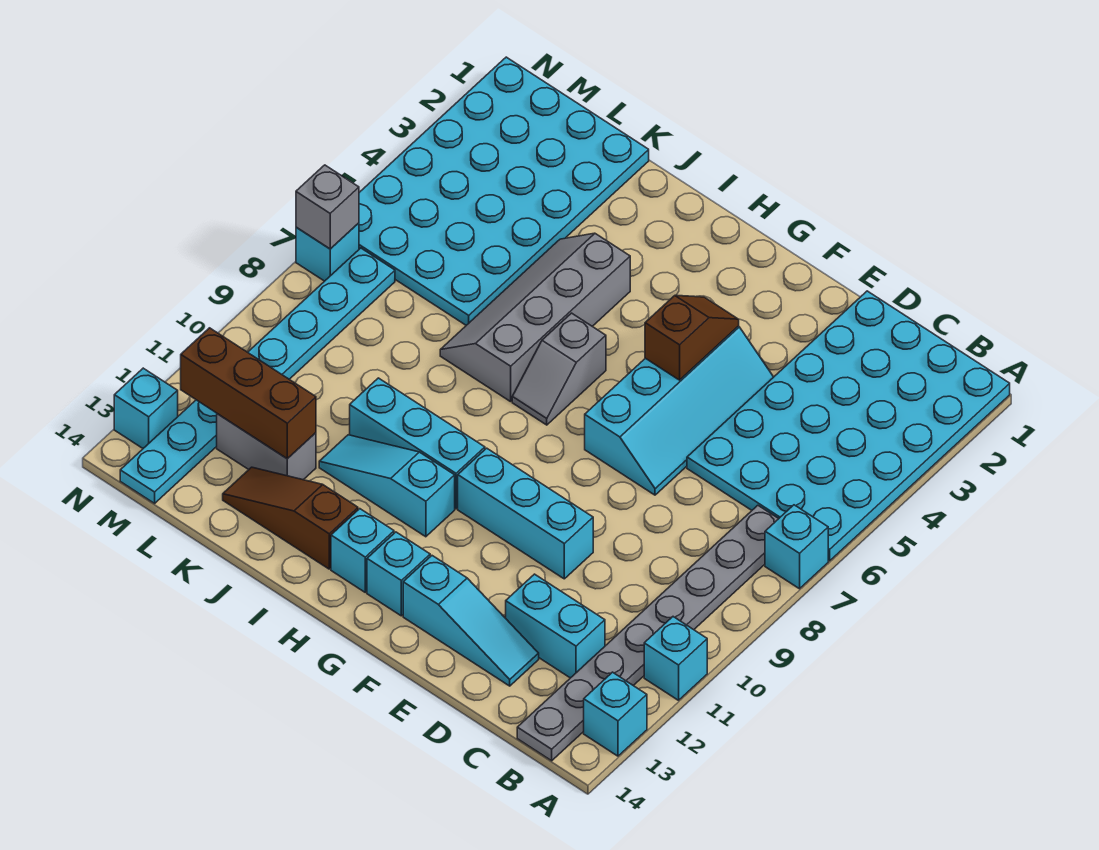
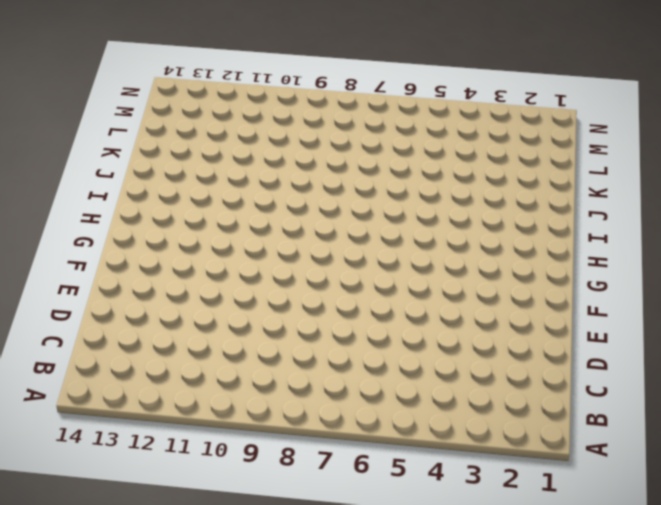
none -> cyan plate A1:D6 level 1
none -> cyan brick A7 level 1
none -> cyan brick A11 level 1

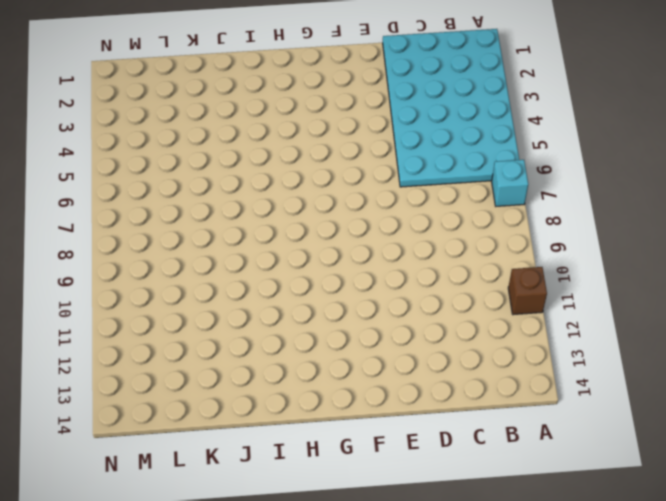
brown brick A11 level 1 -> cyan brick A11 level 1
none -> cyan brick A13 level 1
none -> grey plate B7:B14 level 1
none -> cyan brick C12:D12 level 1

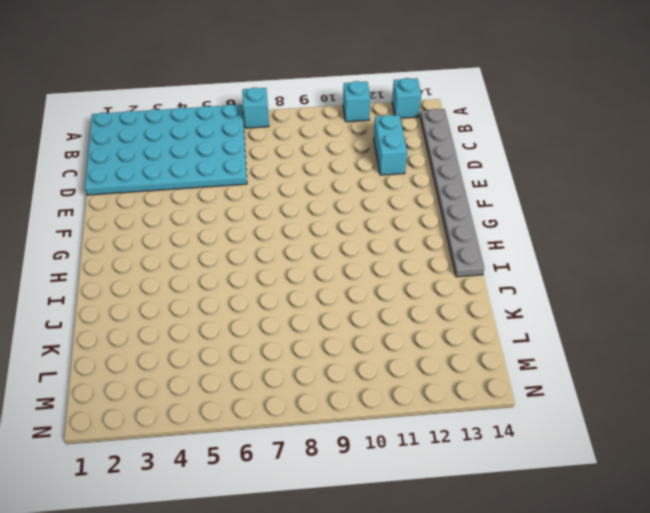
grey plate B14:I14 level 1 -> grey plate B7:B14 level 1
none -> cyan slope D13:F13 level 1 top F
none -> cyan slope E4:F7 level 1 top F
none -> cyan brick E10:G10 level 1

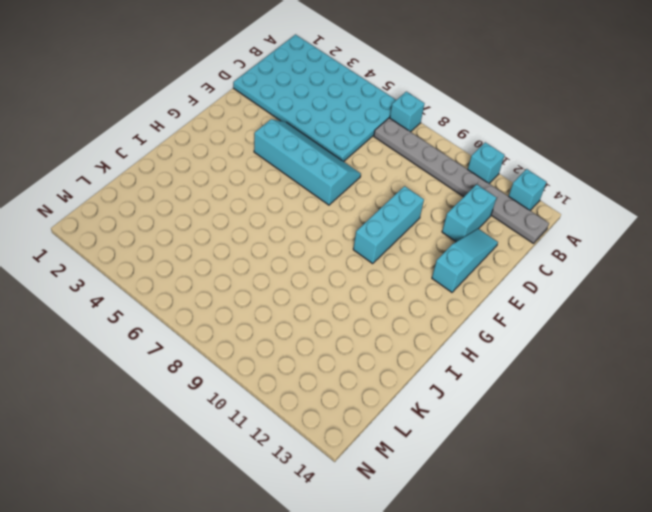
none -> cyan brick G13 level 1
none -> grey slope H6:H7 level 1 top 6
none -> cyan brick H10:J10 level 1

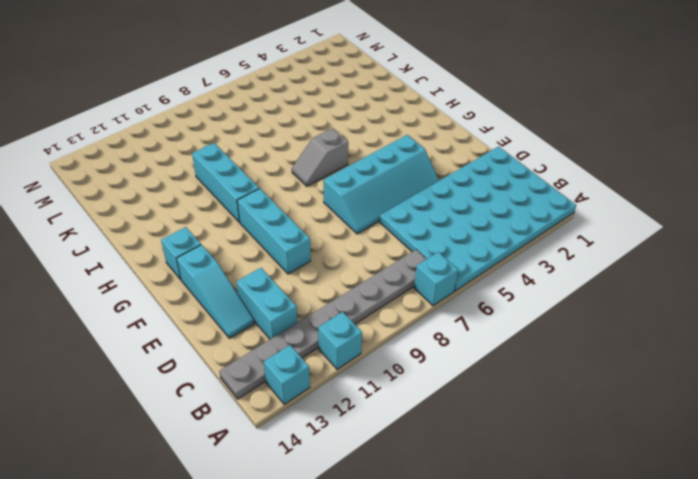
none -> cyan slope H11:J11 level 1 top H
none -> cyan brick H13 level 1
none -> grey slope I4:J7 level 1 top I

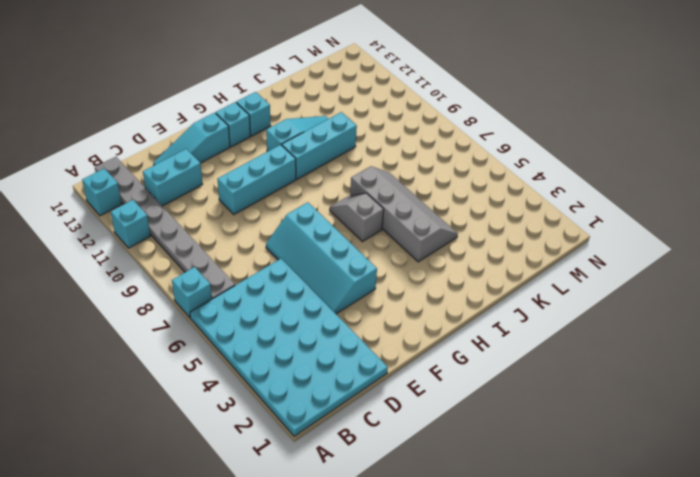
none -> brown slope I13:K13 level 1 top I
none -> cyan plate K1:N6 level 1
none -> grey brick K12:L12 level 1

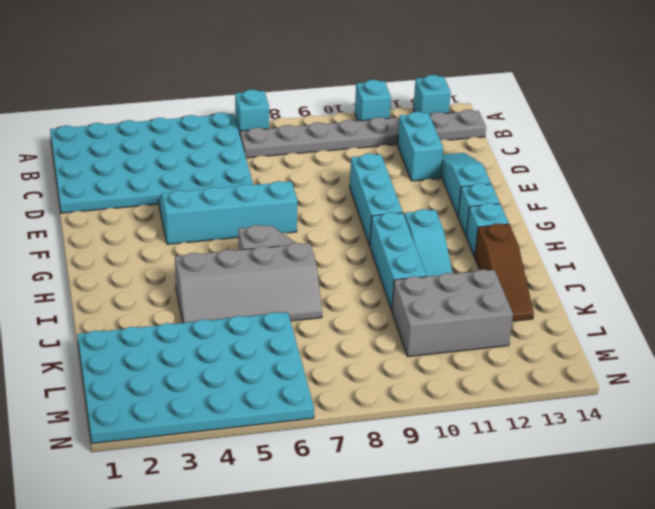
grey brick K10:L12 level 1 -> grey brick K12:L12 level 1
none -> cyan plate M7:M14 level 1
none -> cyan brick N7 level 1
none -> cyan brick N13 level 1

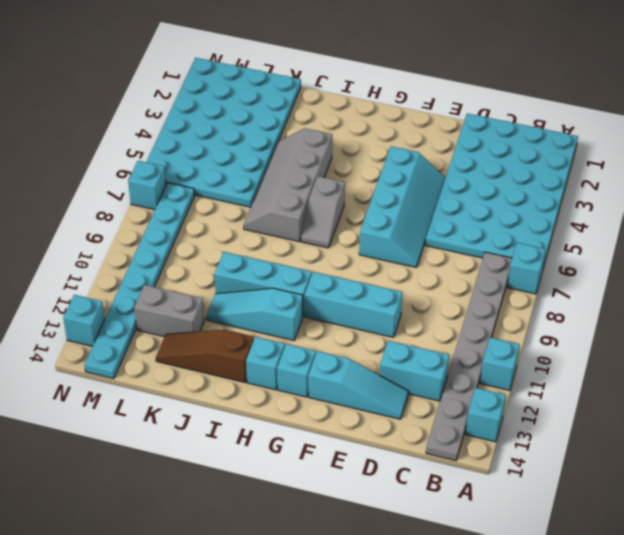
none -> brown slope F4:F5 level 2 top 5
none -> brown brick K12:M12 level 2
none -> grey brick N7 level 2

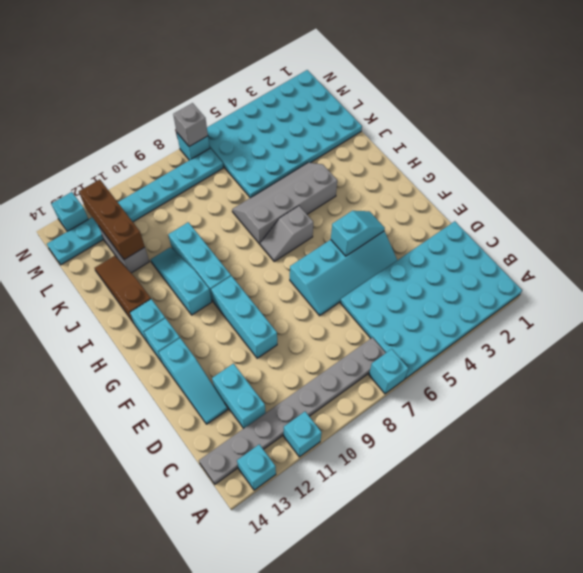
cyan slope F4:F5 level 2 top 5 -> brown slope F4:F5 level 2 top 5

